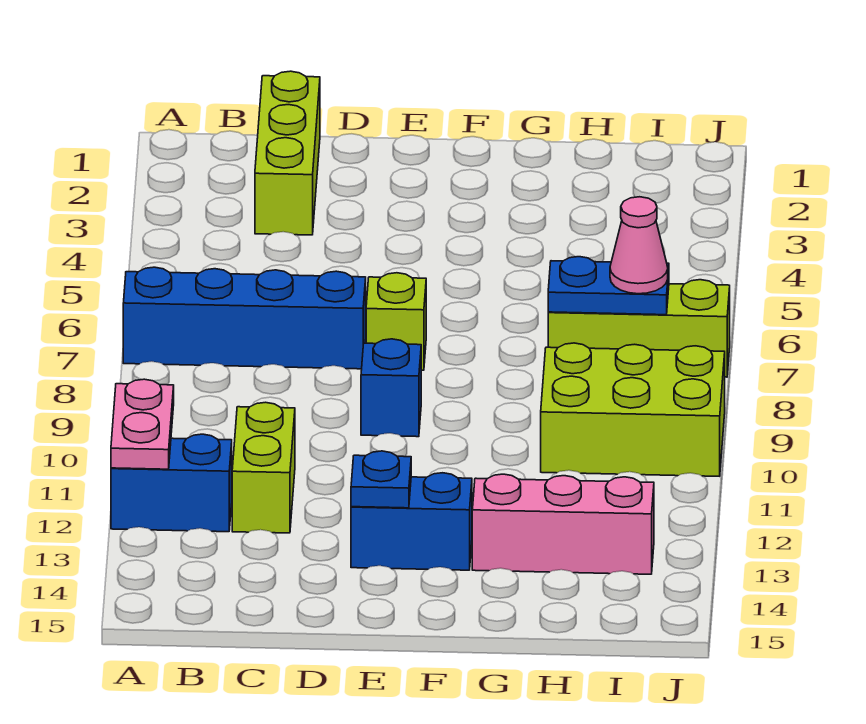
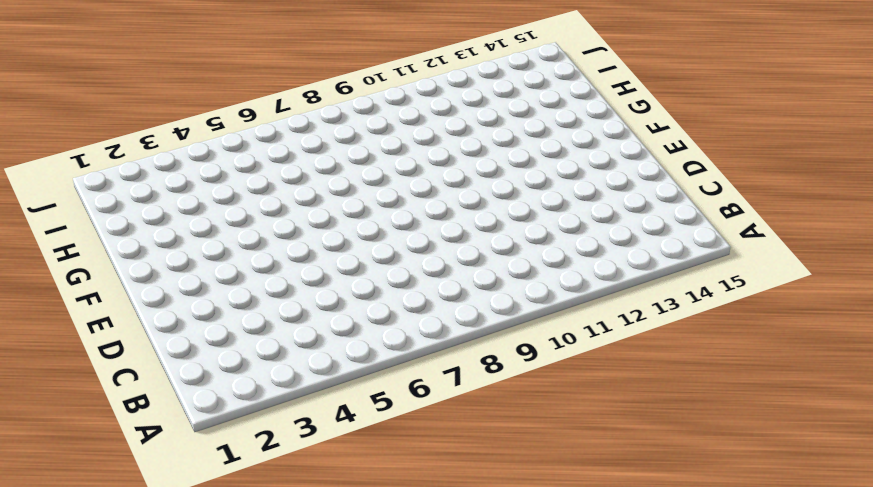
none -> blue brick A7:D7 level 1
none -> blue brick A12:B12 level 1
none -> lime brick C1:C3 level 1

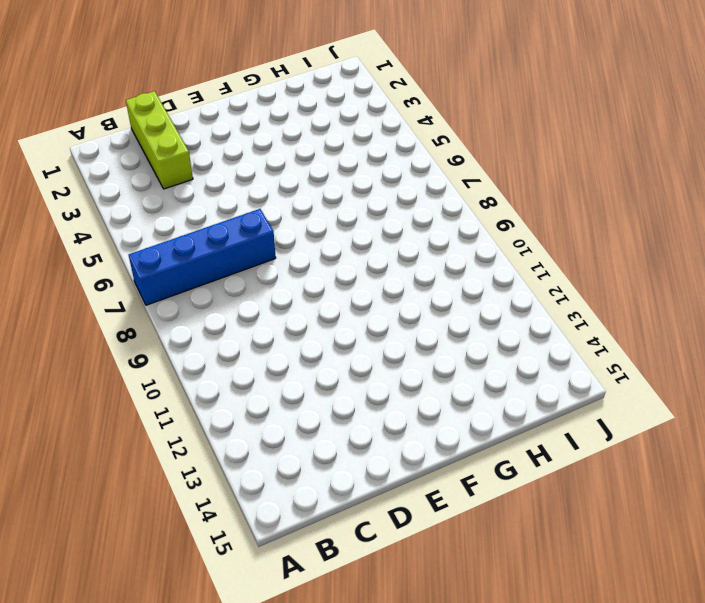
none -> blue brick A12:B12 level 1
none -> lime brick C11:C12 level 1
none -> lime brick E7 level 1

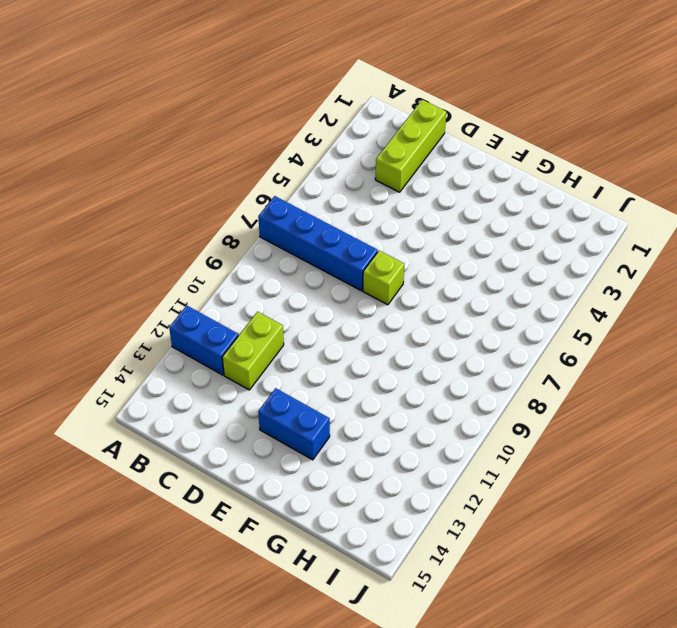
none -> blue brick E9 level 1
none -> pink brick G13:I13 level 1
none -> lime brick H7:J7 level 1

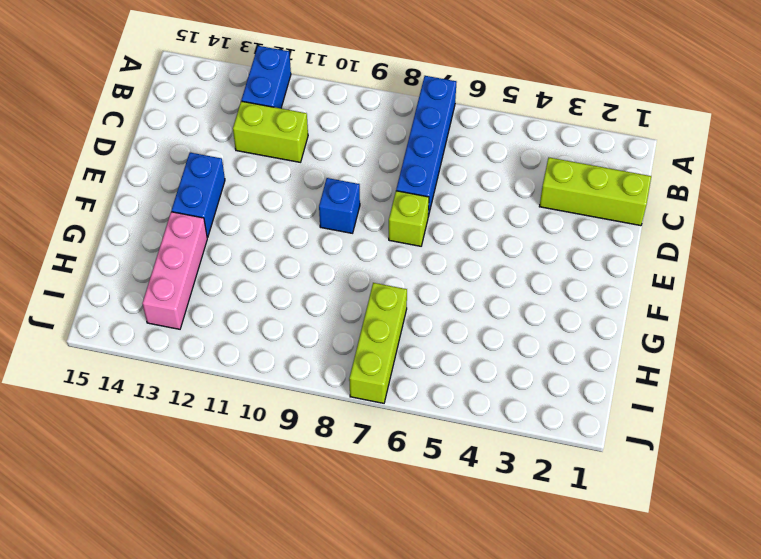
none -> lime brick H9:J10 level 1
none -> pink plate A11:A12 level 2
none -> blue plate E13 level 2

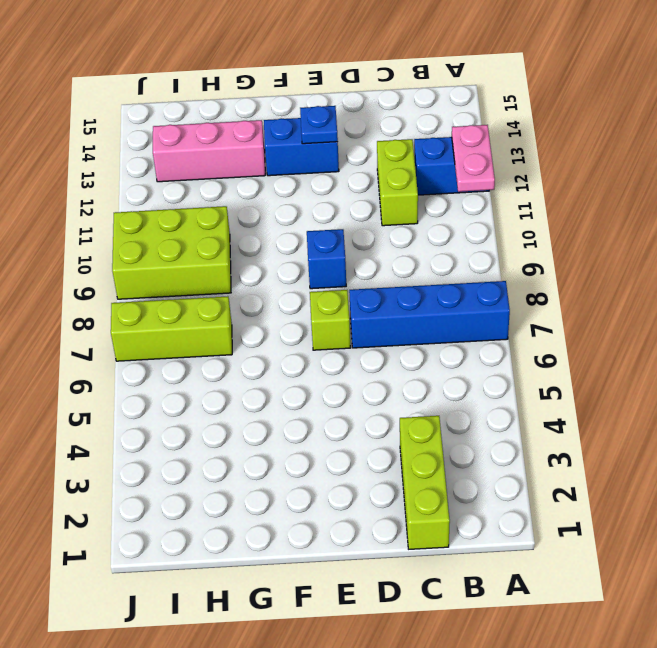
none -> blue plate H7:I7 level 2
none -> pink cone I7 level 3

